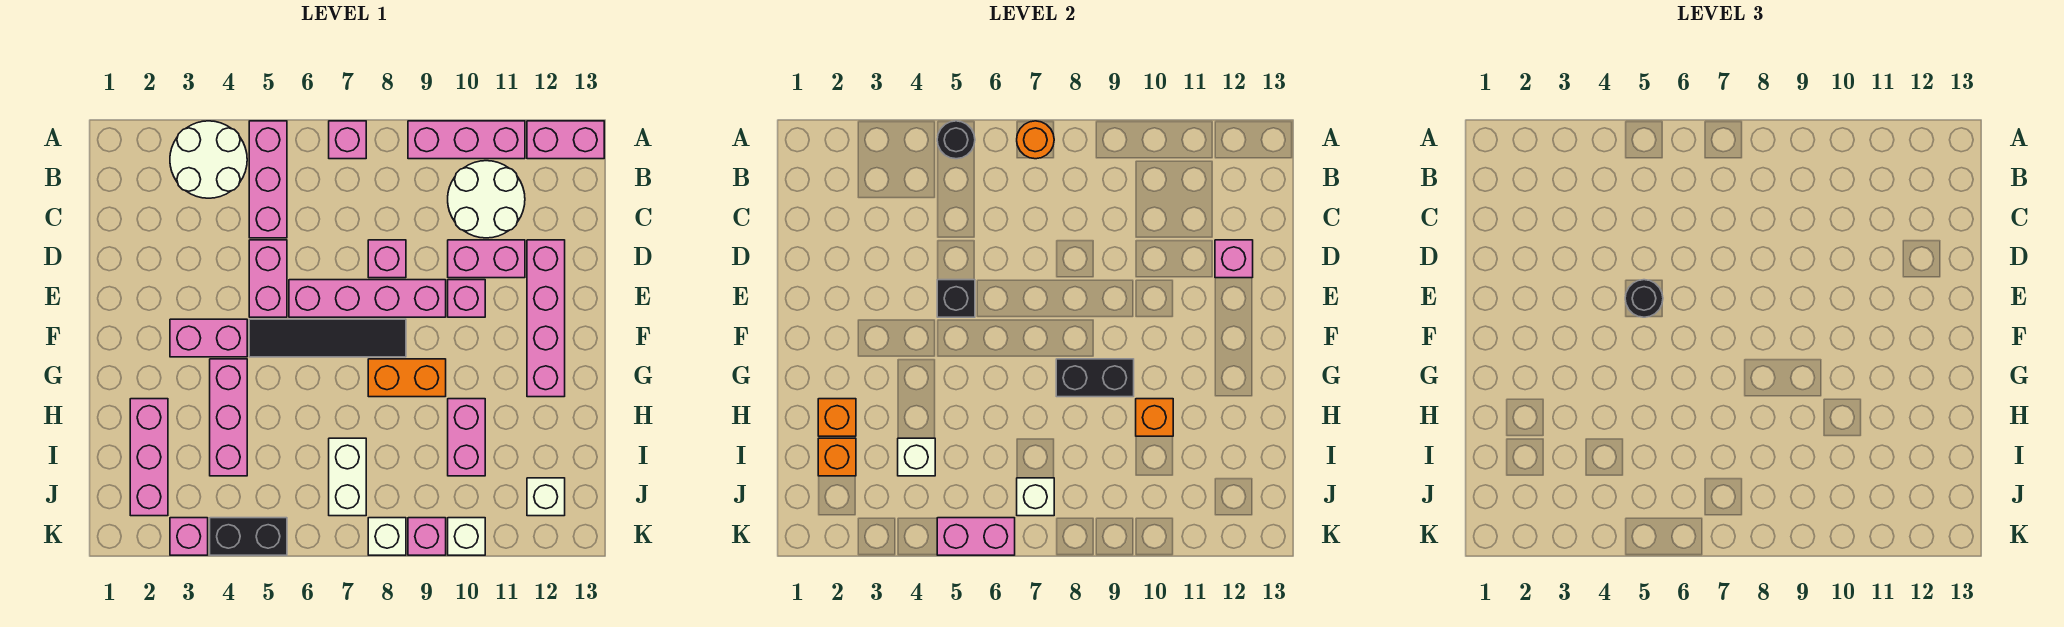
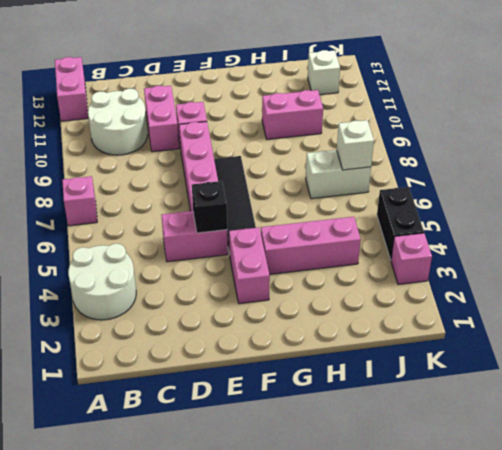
none -> pink brick A5:C5 level 1
none -> pink brick A9:A11 level 1
none -> pink brick D8 level 1
none -> pink brick D12:G12 level 1

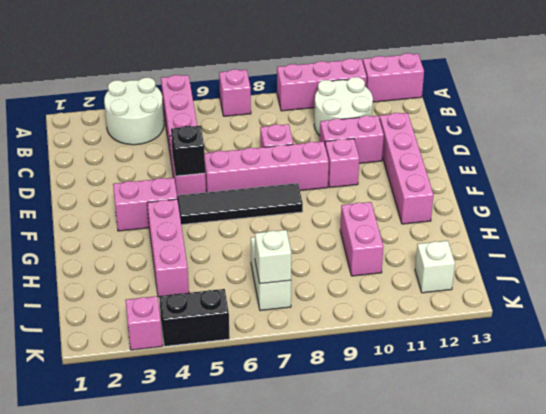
none -> orange brick G8:G9 level 1
none -> pink brick H2:J2 level 1
none -> white brick K8 level 1
none -> pink brick K9 level 1

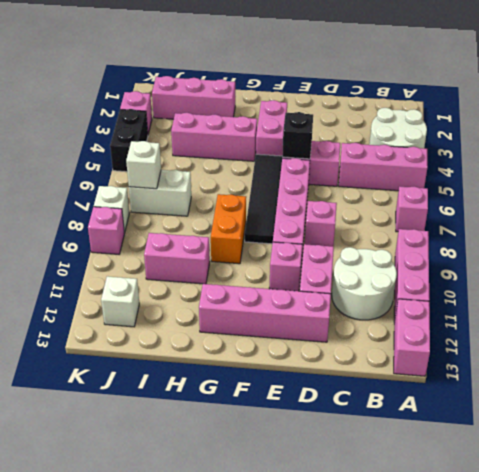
none -> white brick K10 level 1
none -> black round brick A5 level 2
none -> orange round brick A7 level 2
none -> pink brick D12 level 2

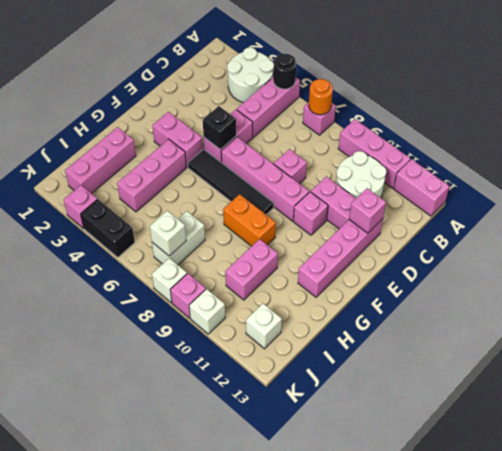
none -> black brick G8:G9 level 2
none -> orange brick H2 level 2
none -> orange brick H10 level 2
none -> orange brick I2 level 2

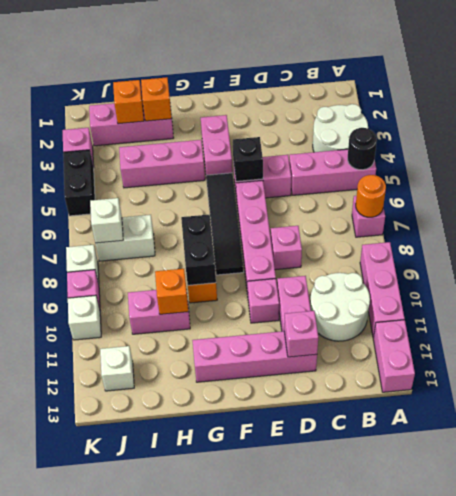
none -> white brick I4 level 2
none -> pink brick K5:K6 level 2
none -> black round brick E5 level 3

